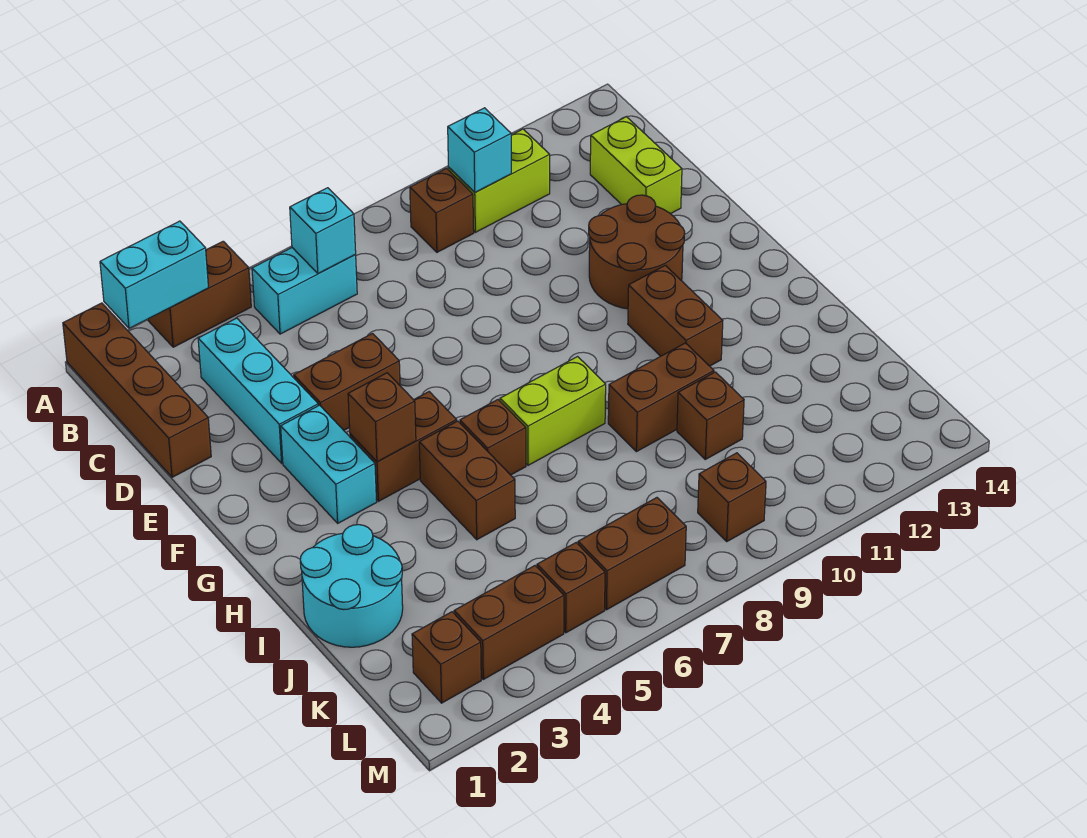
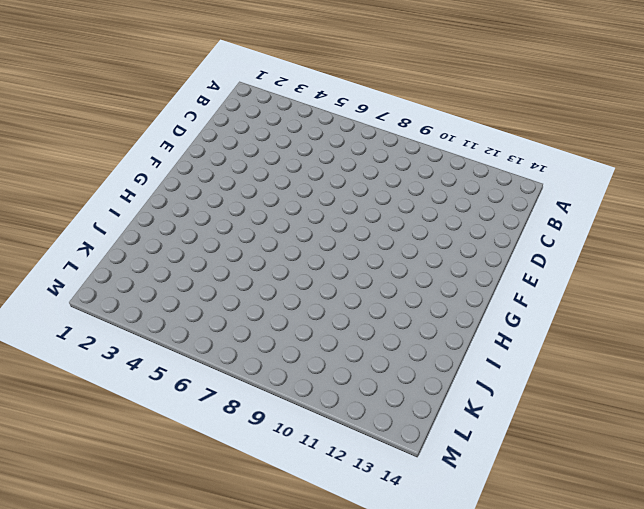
none -> brown brick A1:D1 level 1
none -> brown brick A3:A4 level 1
none -> cyan brick B5:B6 level 1

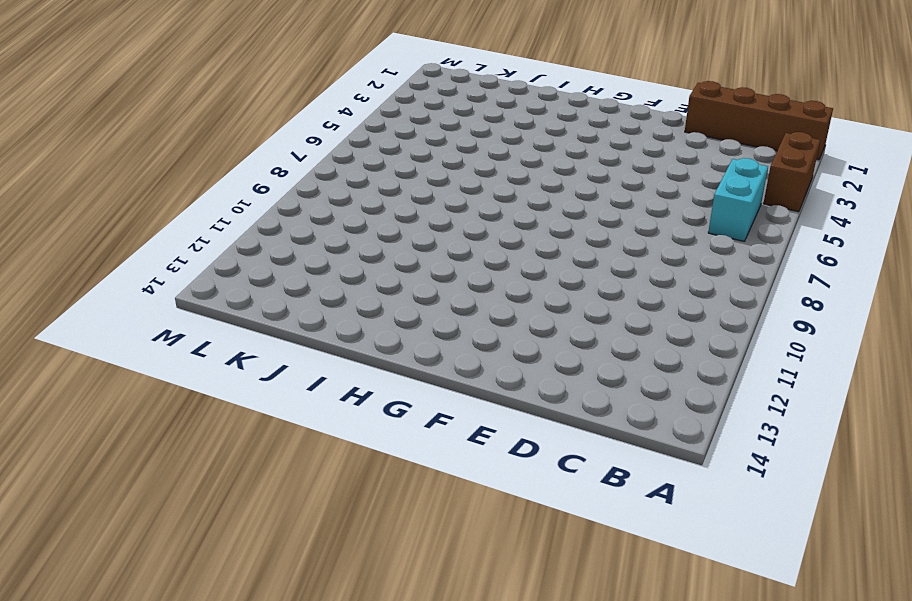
none -> brown brick B9 level 1
none -> lime brick B10:B11 level 1
none -> cyan brick C3:E3 level 1

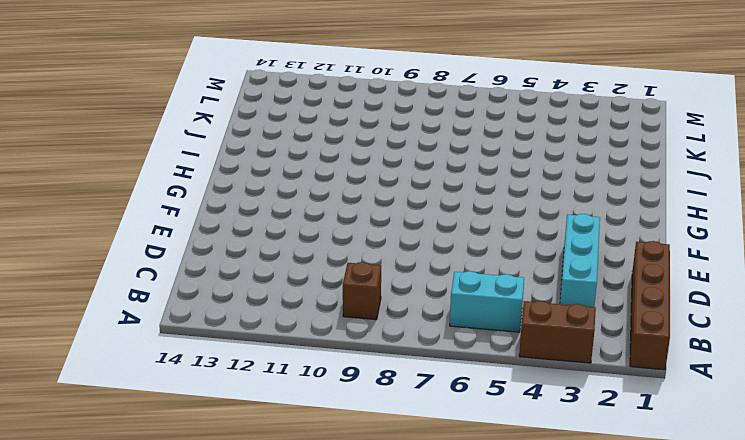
none -> lime brick B10:B11 level 1
none -> lime brick C13:D13 level 1
none -> brown brick E4:E5 level 1

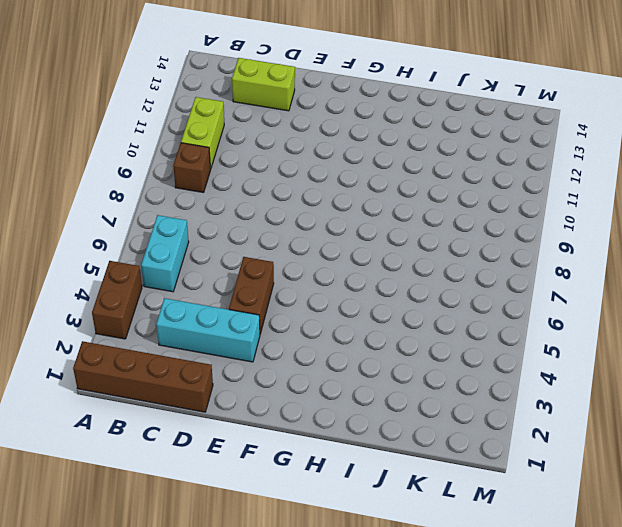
none -> brown round brick E11:F12 level 1
none -> cyan brick F3:G3 level 1
none -> brown brick G4:G5 level 1

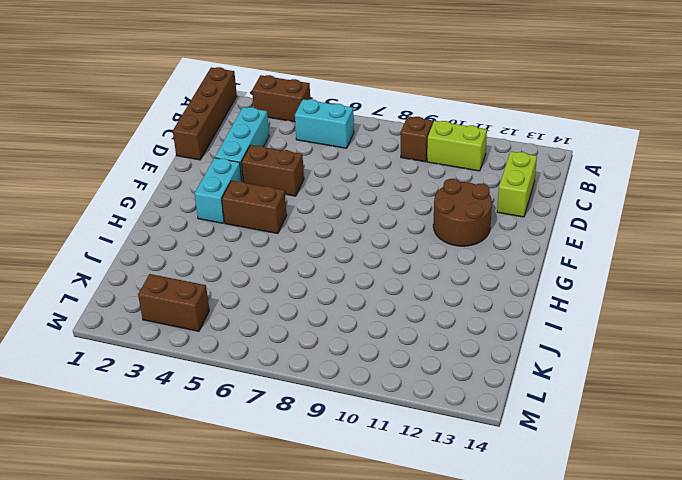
none -> brown brick G11:H11 level 1
none -> brown brick H5:I5 level 1
none -> brown brick H6 level 1

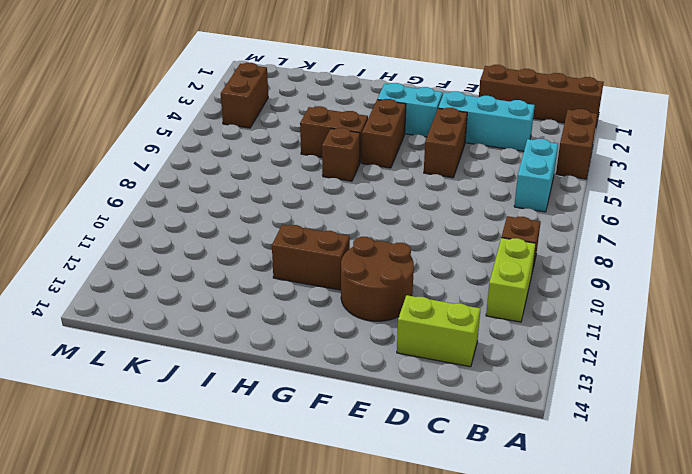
none -> lime brick H7:H8 level 1
none -> cyan round brick I1:J2 level 1
none -> brown brick I9:I10 level 1

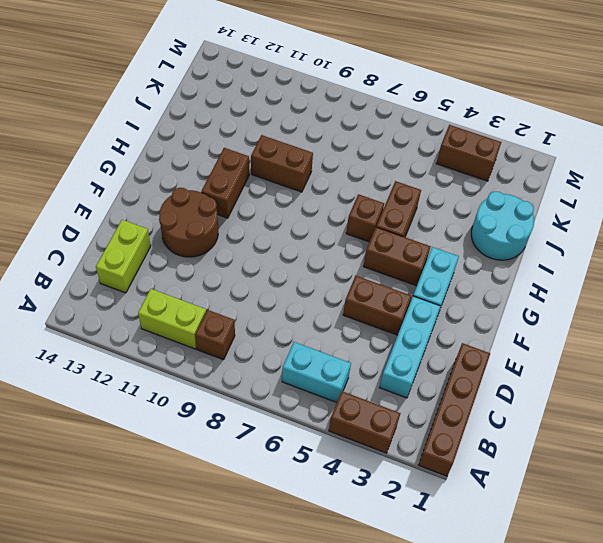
none -> lime brick H7:H8 level 1
none -> brown brick J10 level 1
none -> brown brick L2 level 1

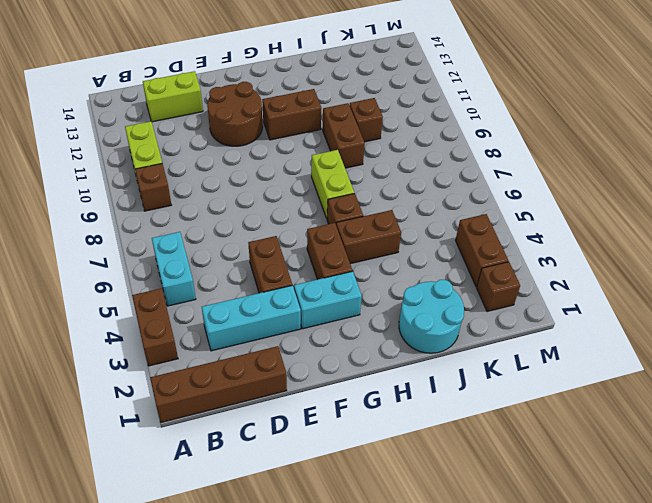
none -> brown brick L5 level 1
none -> brown brick L6:L7 level 1
none -> brown brick L9 level 1

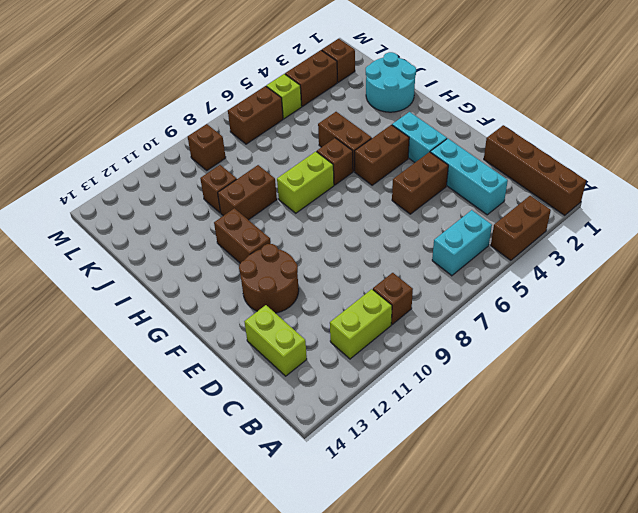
lime brick L5 level 1 -> brown brick L5 level 1
none -> cyan brick A2:A3 level 2
none -> cyan brick B6 level 2
none -> cyan brick B10 level 2

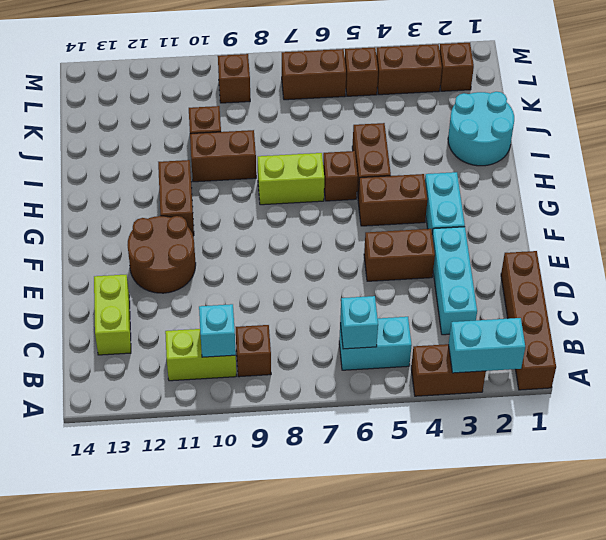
none -> brown brick G4 level 2

